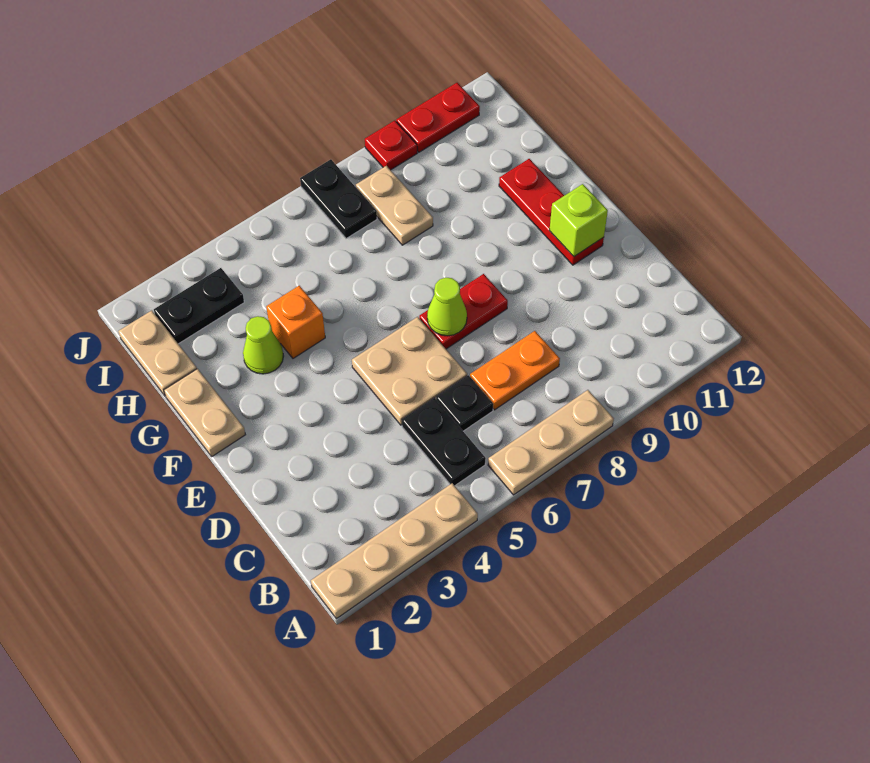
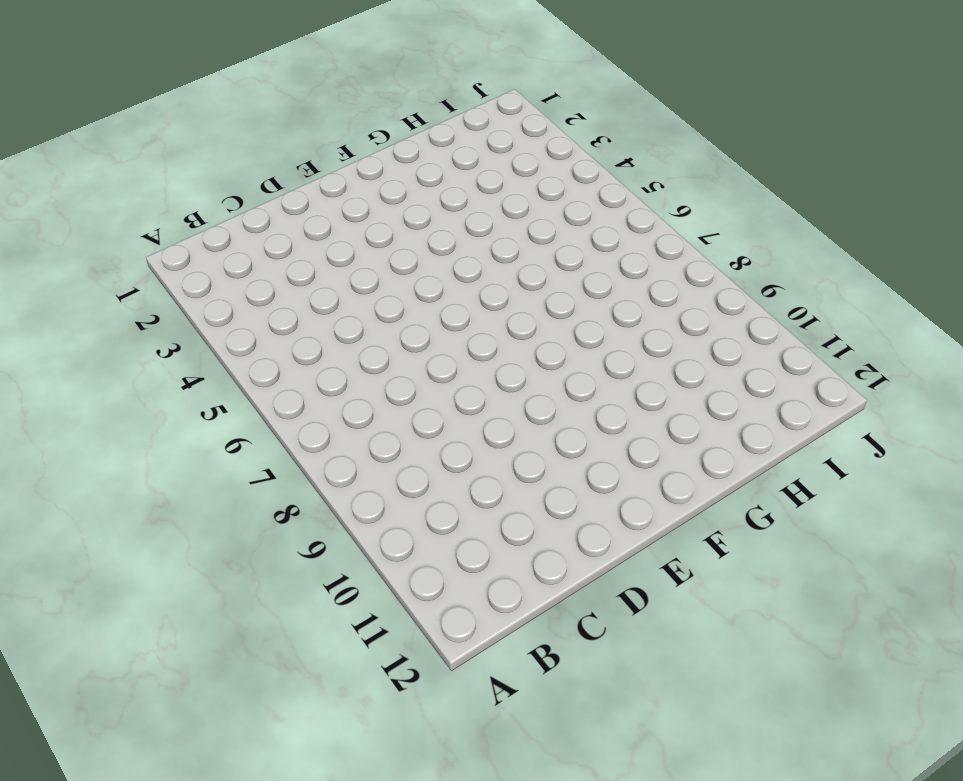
none -> tan plate A1:A4 level 1
none -> tan plate A6:A8 level 1
none -> black plate B5:C5 level 1

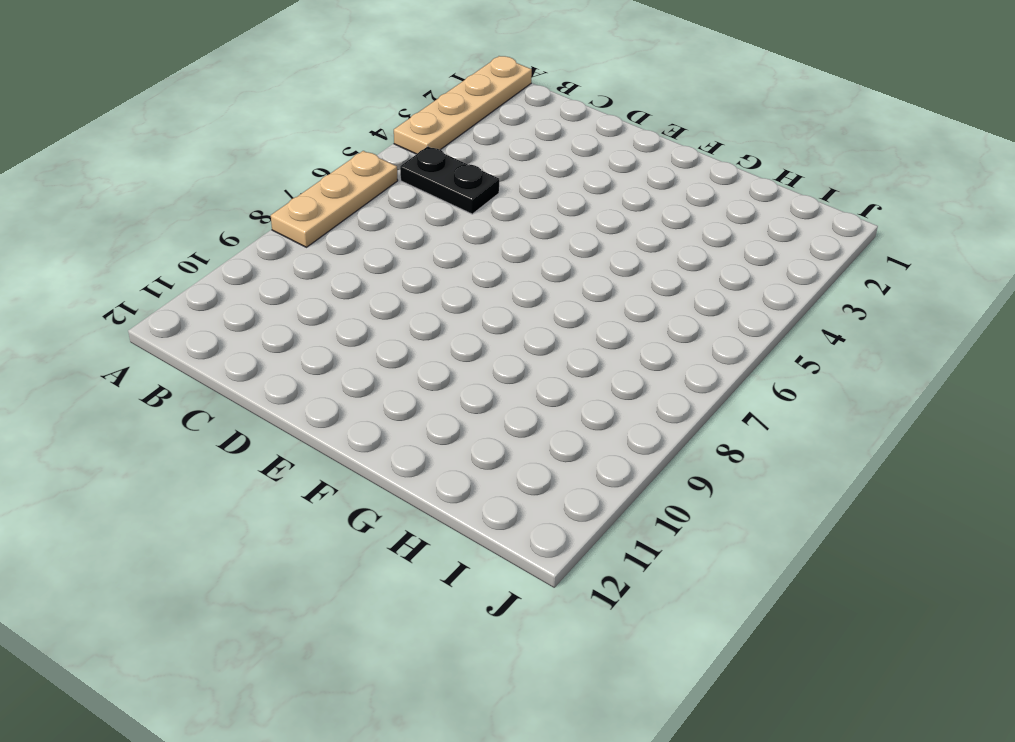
none -> black plate C6 level 1
none -> orange plate C7:C8 level 1
none -> tan plate D5:E6 level 1

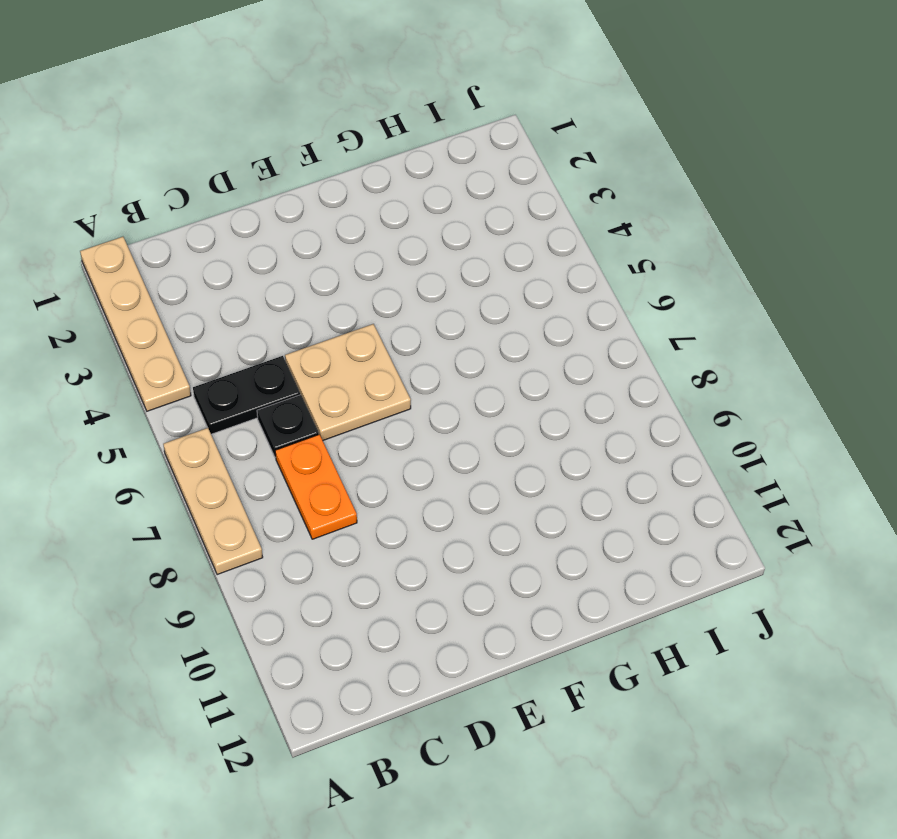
none -> red plate E7:E8 level 1
none -> red plate E11:G11 level 1
none -> tan plate F1:G1 level 1

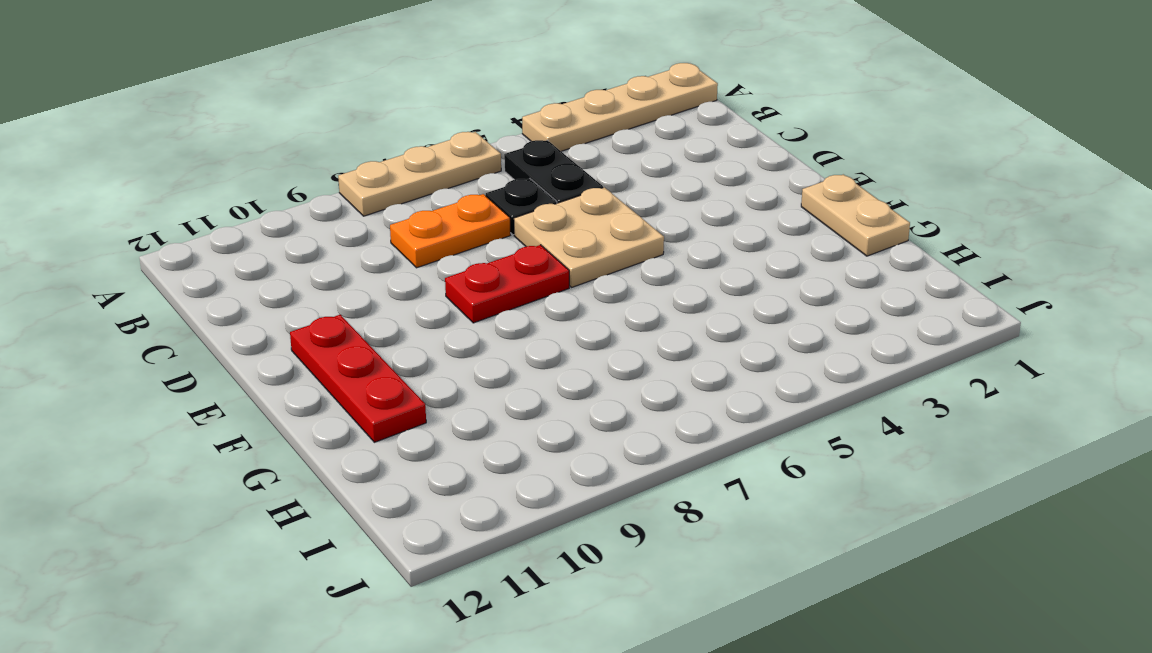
none -> lime cone G3 level 1
none -> orange brick G4 level 1
none -> tan plate H1:I1 level 1

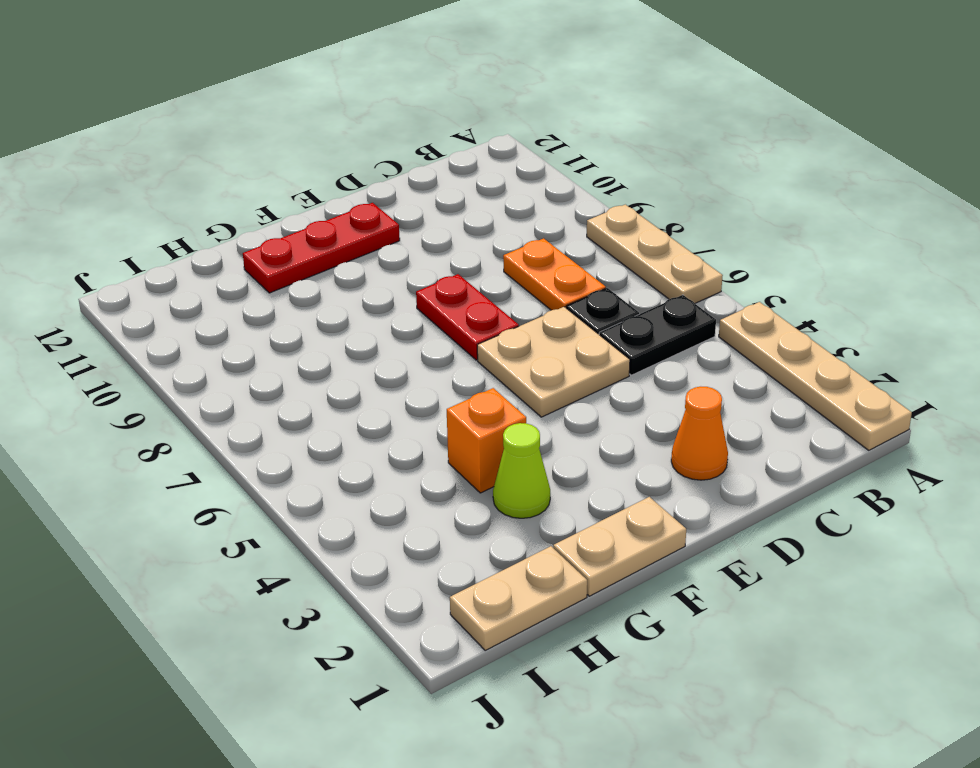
orange cone D2 level 1 -> none
none -> tan plate H8:I8 level 1
none -> black plate I2:I3 level 1
none -> black plate I7:J7 level 1

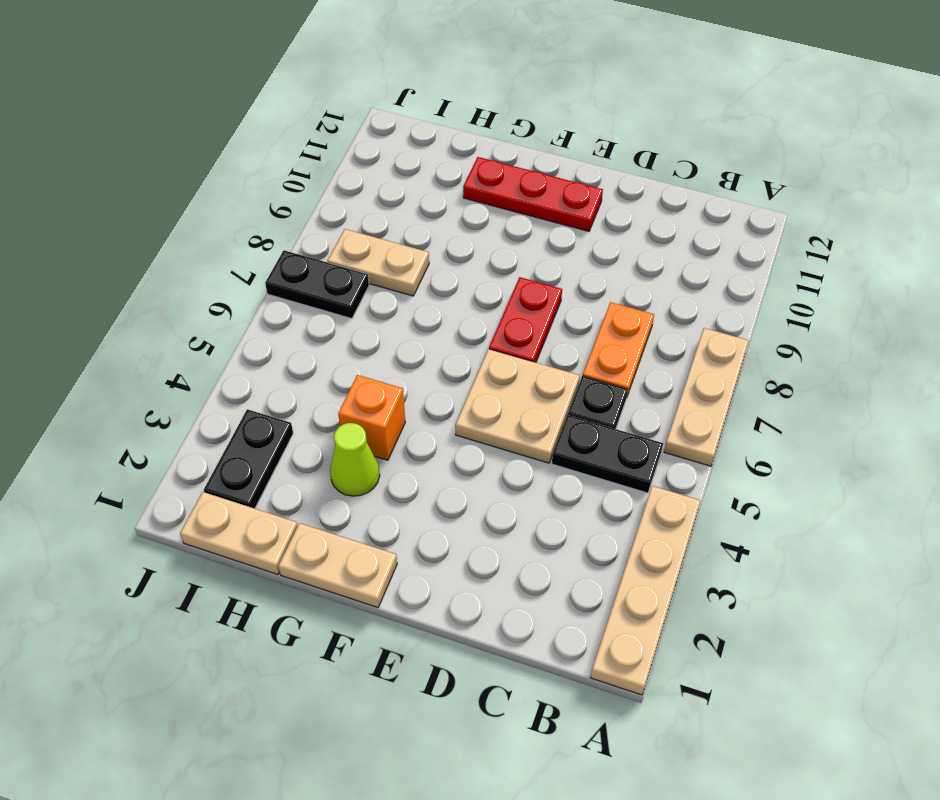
none -> red plate J9 level 1
none -> red plate J10:J11 level 1
none -> lime cone E7 level 2

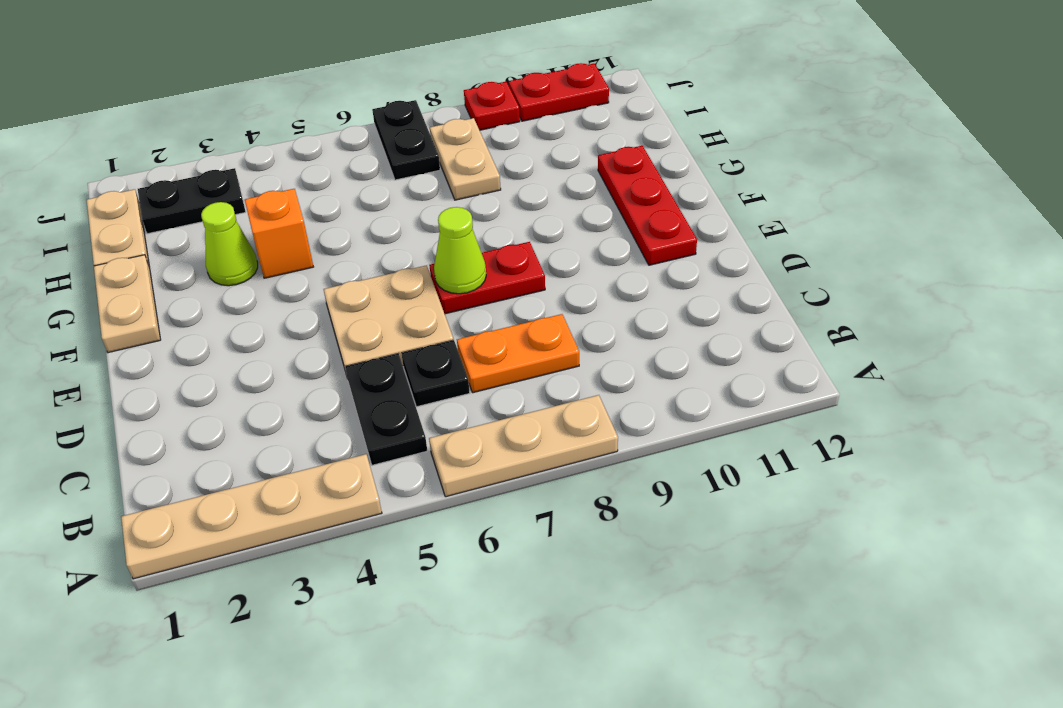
none -> lime brick E11 level 2

